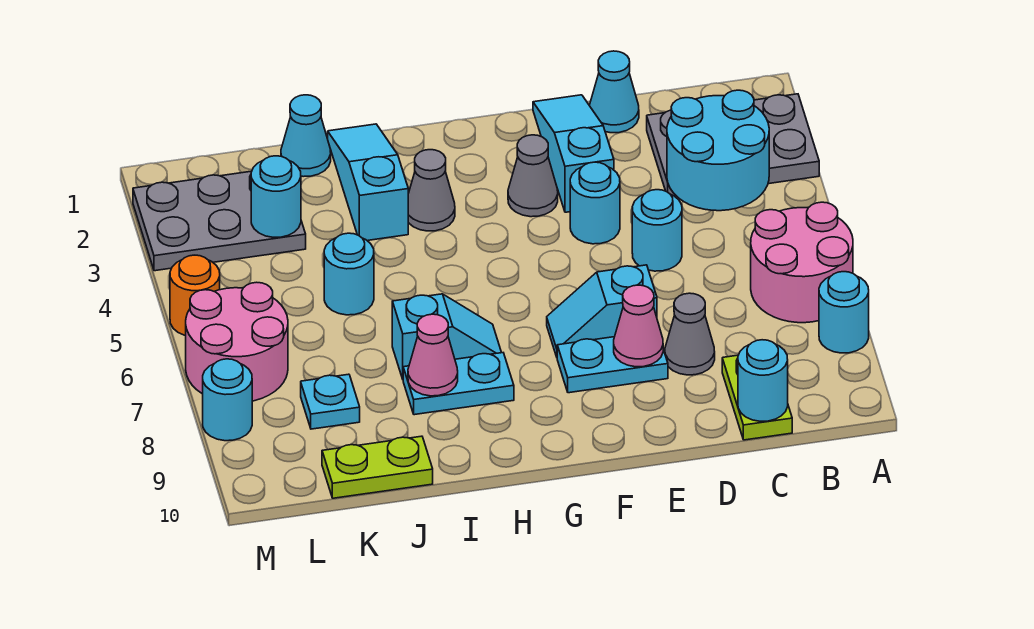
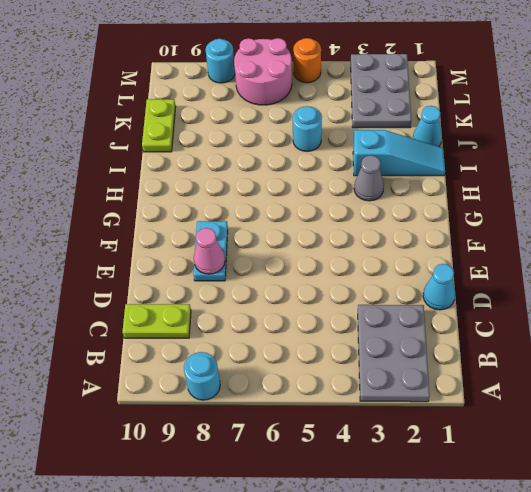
none -> pink round brick A6:B7 level 1
none -> cyan round brick D5 level 1
none -> grey cone D8 level 1

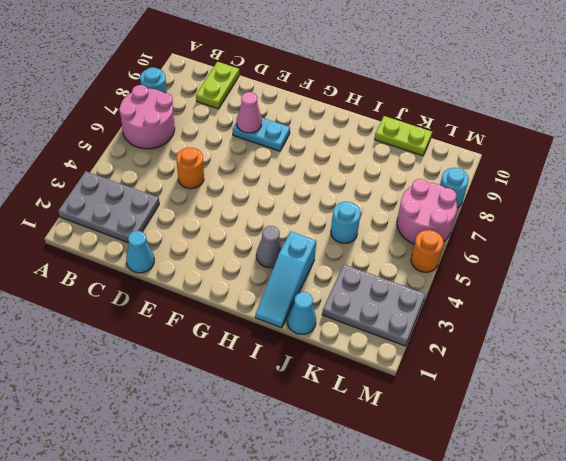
orange round brick D5 level 1 -> cyan round brick D5 level 1
none -> grey cone D8 level 1
none -> cyan slope E1:E3 level 1 top 3
none -> cyan round brick E4 level 1

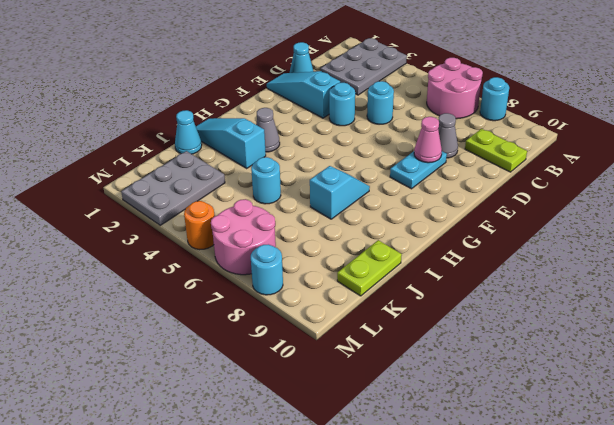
none -> cyan slope E7:F7 level 1 top E
none -> grey cone F3 level 1
none -> cyan plate H8:I8 level 1

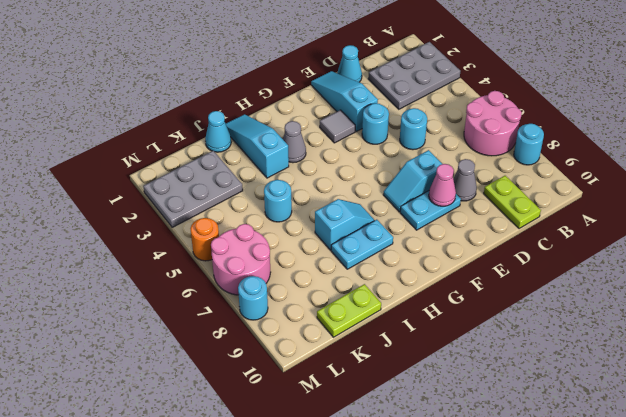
grey tile F3 level 1 -> grey cone F3 level 1
none -> cyan plate K8 level 1
none -> cyan round brick B3:C4 level 2
none -> cyan round brick C10 level 2

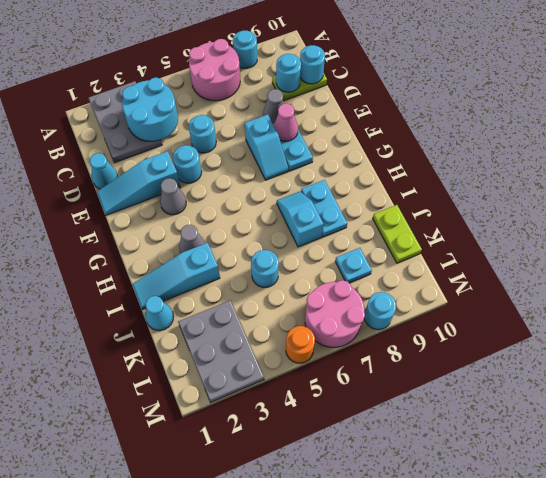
cyan round brick C9 level 2 -> cyan round brick K3 level 2
none -> pink cone I8 level 2

